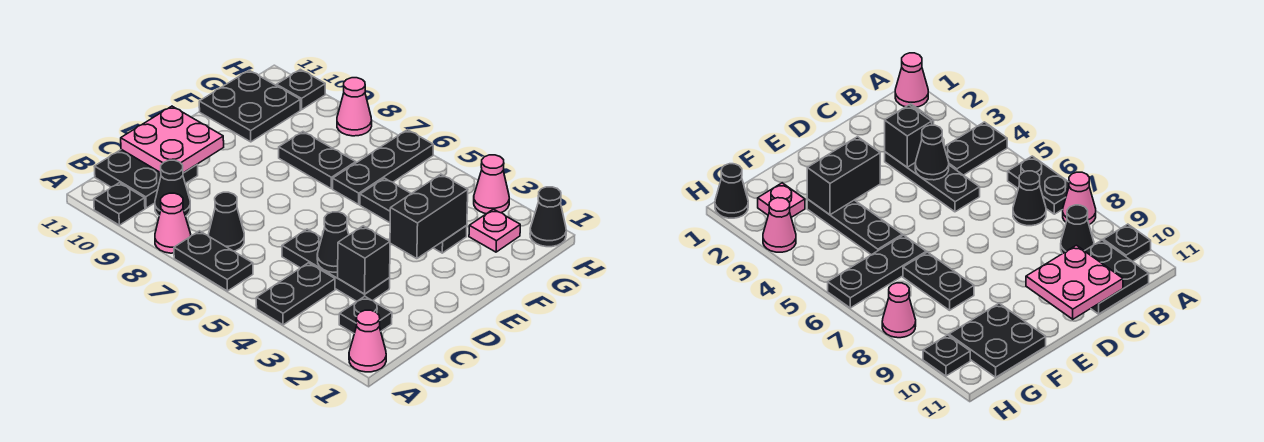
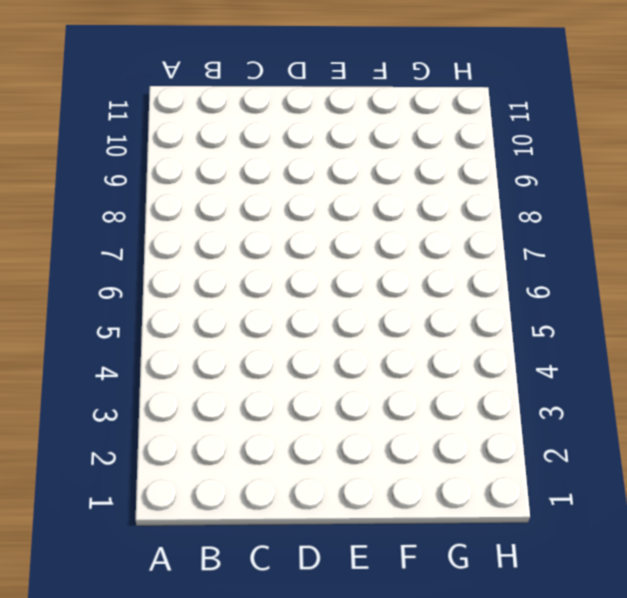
none -> pink cone A1 level 1
none -> black plate A4:B4 level 1
none -> black plate A6:A7 level 1

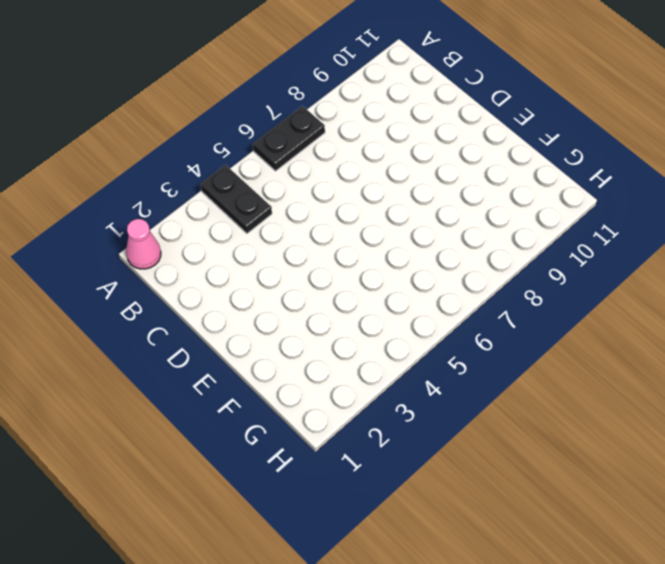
none -> pink cone A8 level 1
none -> black plate A10 level 1
none -> black plate B2 level 1

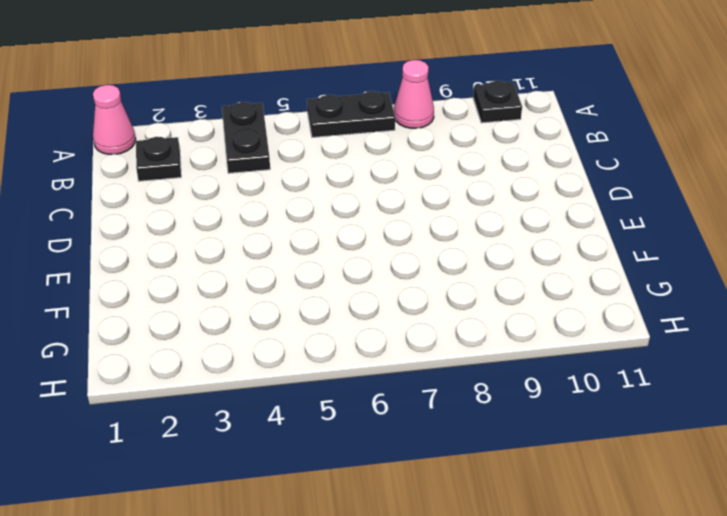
none -> black cone B7 level 1
none -> black cone B9 level 1
none -> black plate B10:C11 level 1

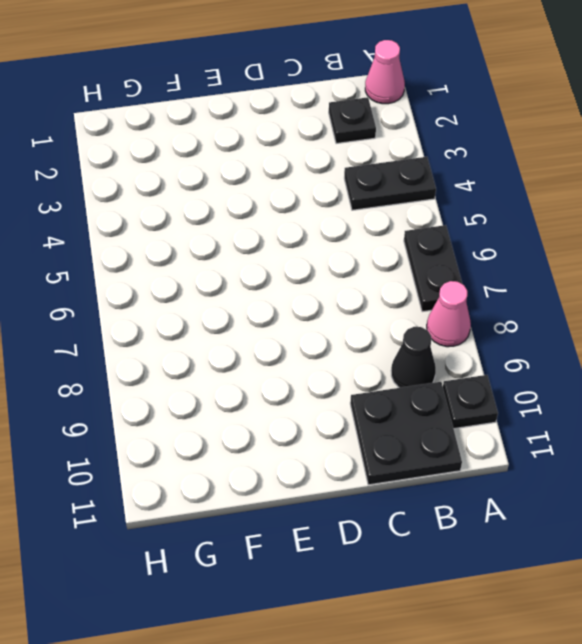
none -> black cone B7 level 1
none -> black plate C3:C5 level 1
none -> black plate F3:F5 level 1

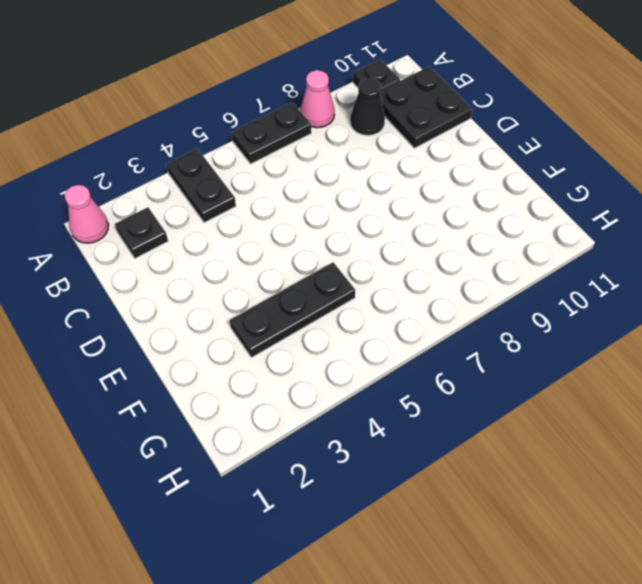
none -> black cone B7 level 1
none -> black plate C3:C5 level 1
none -> black plate F6:H6 level 1

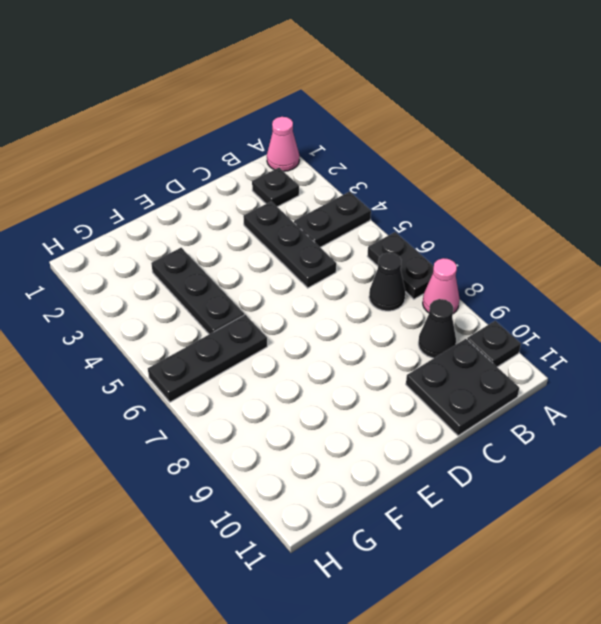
none -> black plate F7:F8 level 1
none -> black plate F10:G11 level 1
none -> pink plate G2 level 1

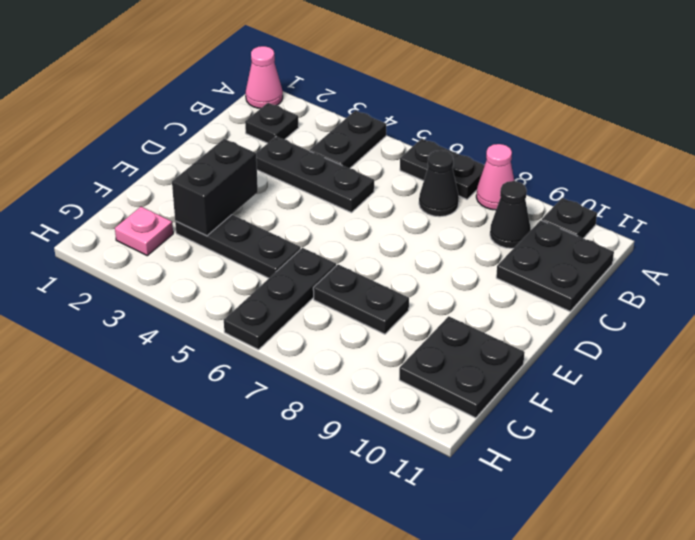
none -> black cone H1 level 1
none -> pink cone H3 level 1
none -> pink cone H8 level 1

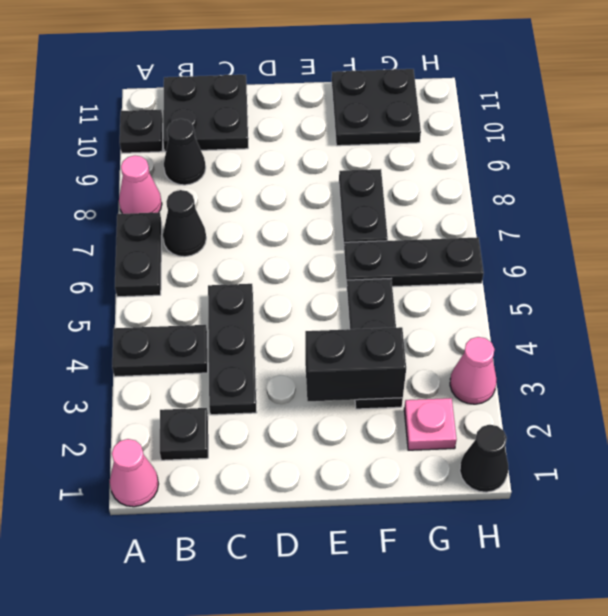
none -> pink cone H8 level 1
none -> black plate H10 level 1
none -> black brick C3 level 2

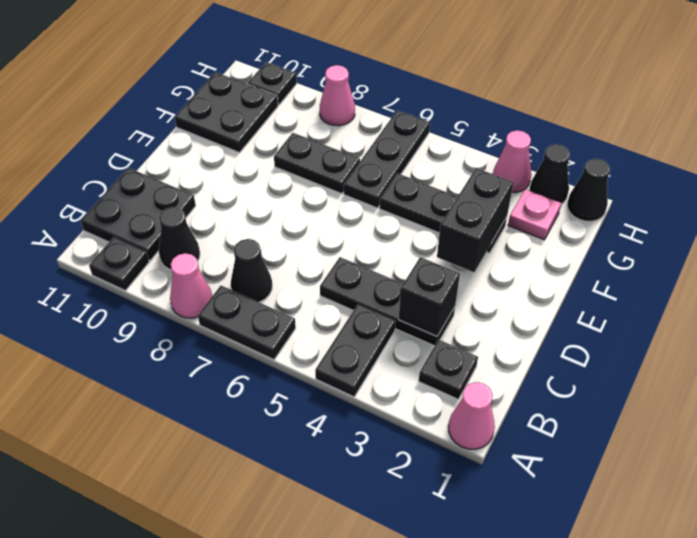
black cone H2 level 1 -> black cone C4 level 2
none -> pink plate C10:D11 level 2

